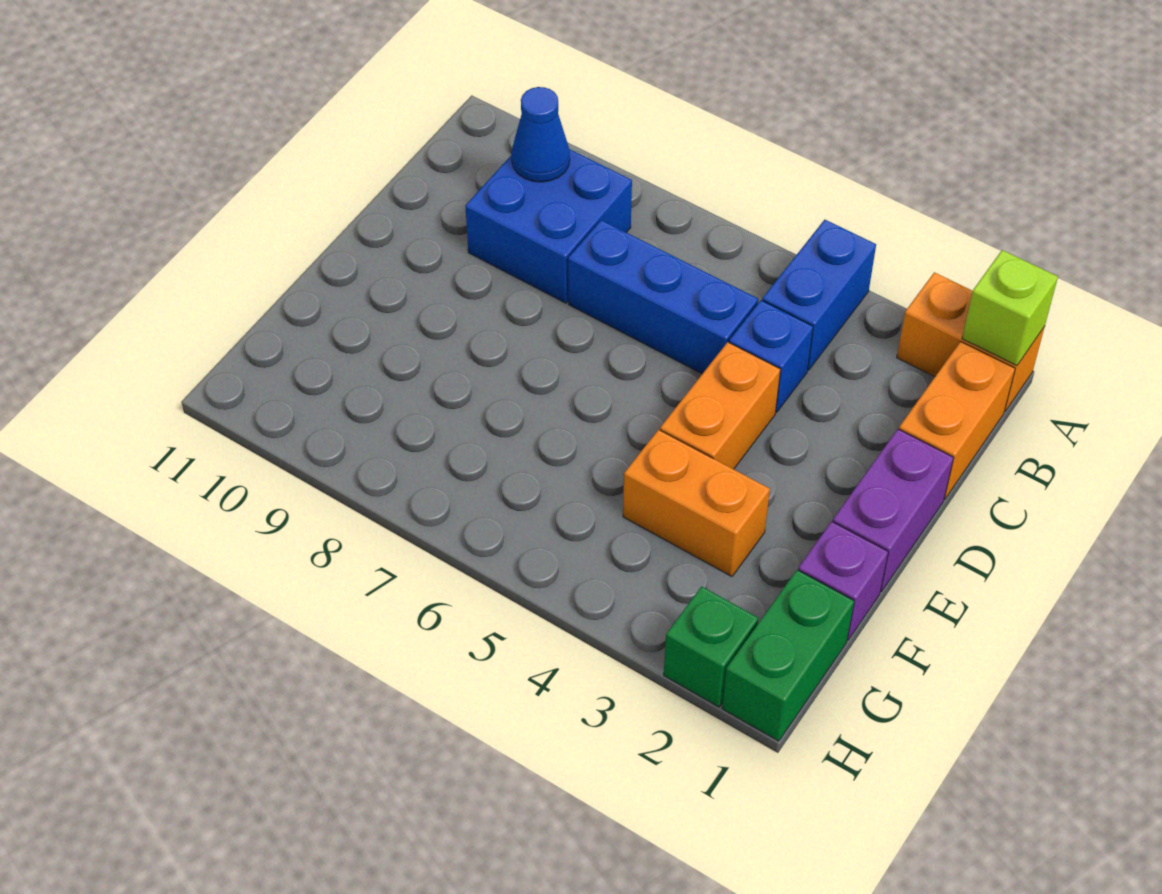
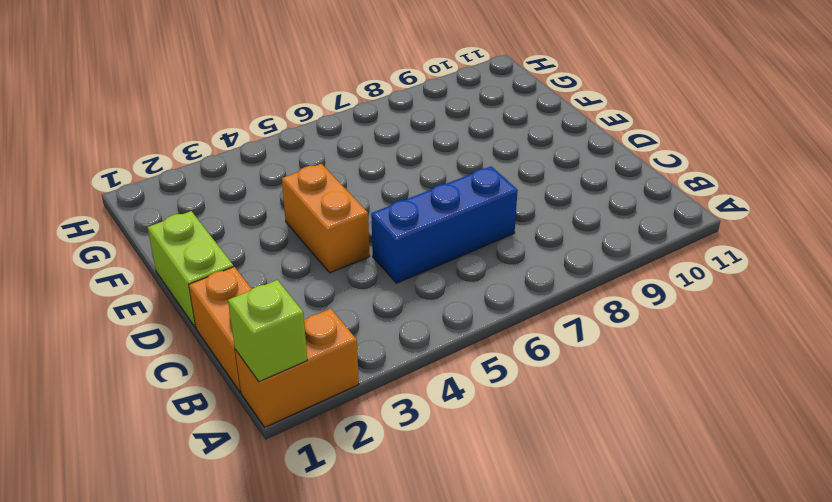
lime brick D1:E1 level 1 -> purple brick D1:E1 level 1
none -> blue brick A4:B4 level 1
none -> blue brick B8:C9 level 1
none -> blue brick C4 level 1

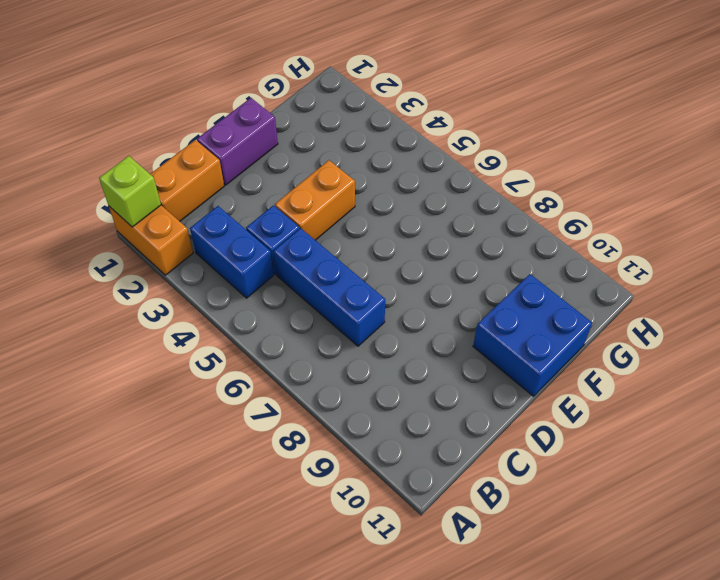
blue brick B3:B4 level 1 -> blue brick A4:B4 level 1
blue brick E10:F11 level 1 -> blue brick B8:C9 level 1
none -> purple brick F1 level 1
none -> orange brick F3:F4 level 1
none -> green brick G1:H1 level 1

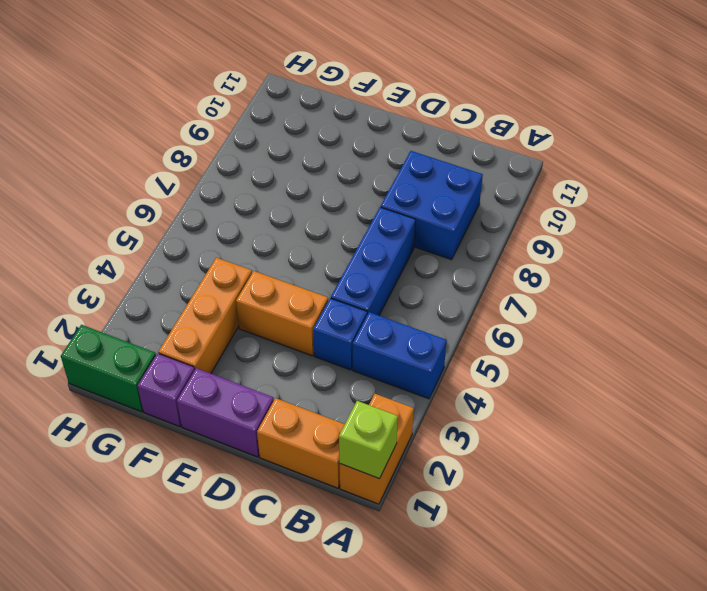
orange brick F2:F4 level 1 -> orange brick F3:F4 level 1
none -> green brick H2 level 1
none -> blue cone B9 level 2

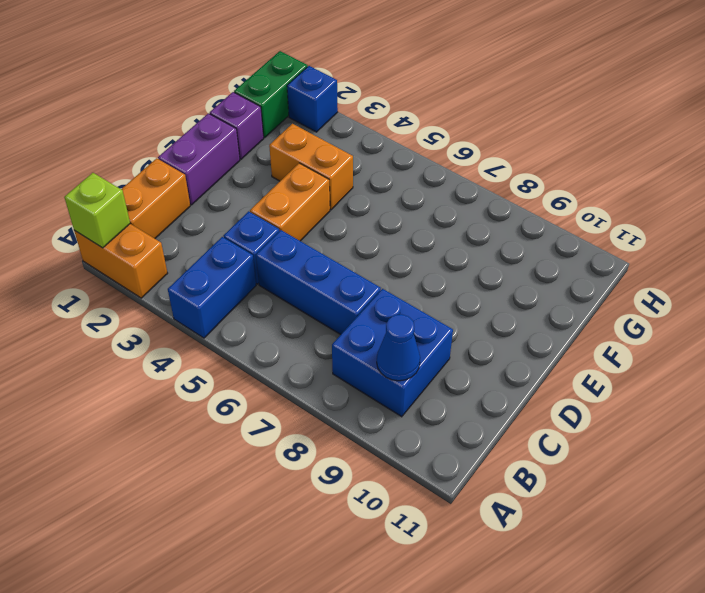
blue brick H2 level 1 -> green brick H2 level 1

